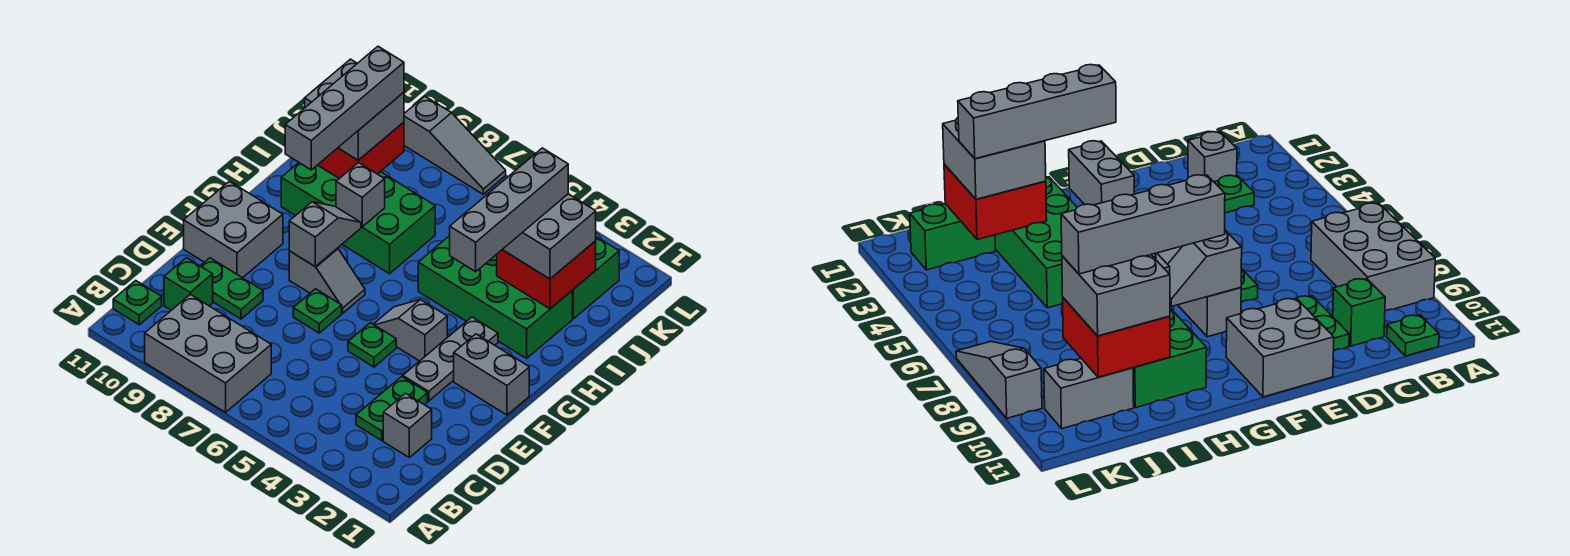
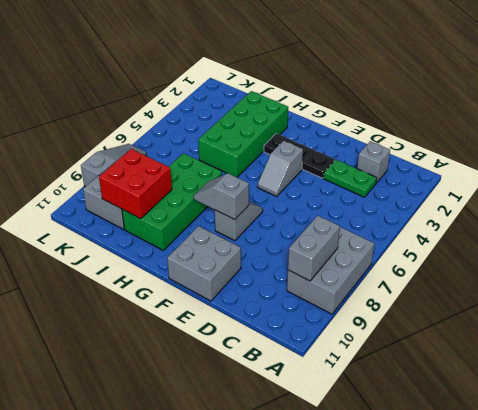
grey brick B8:B9 level 2 -> grey brick F1:F2 level 1
black plate E3:G3 level 1 -> grey plate E3:G3 level 1
none -> green plate B11 level 1
none -> green brick C10 level 1
none -> green plate D9:D10 level 1

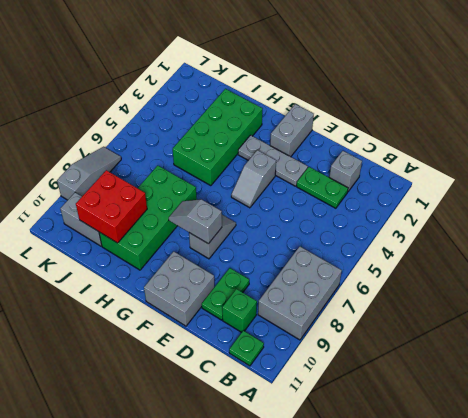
none -> green plate E5 level 1
none -> green plate E7 level 1
none -> green brick J2:K2 level 1

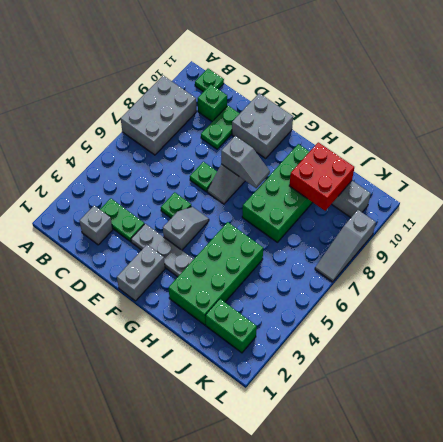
none -> grey brick H8 level 2
none -> red brick I2:J3 level 2
none -> grey brick I2:J3 level 3

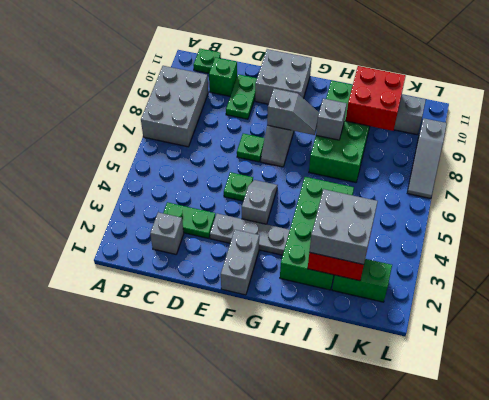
none -> grey brick I9:J10 level 3
none -> grey brick G3:J3 level 4
none -> grey brick G9:J9 level 4

